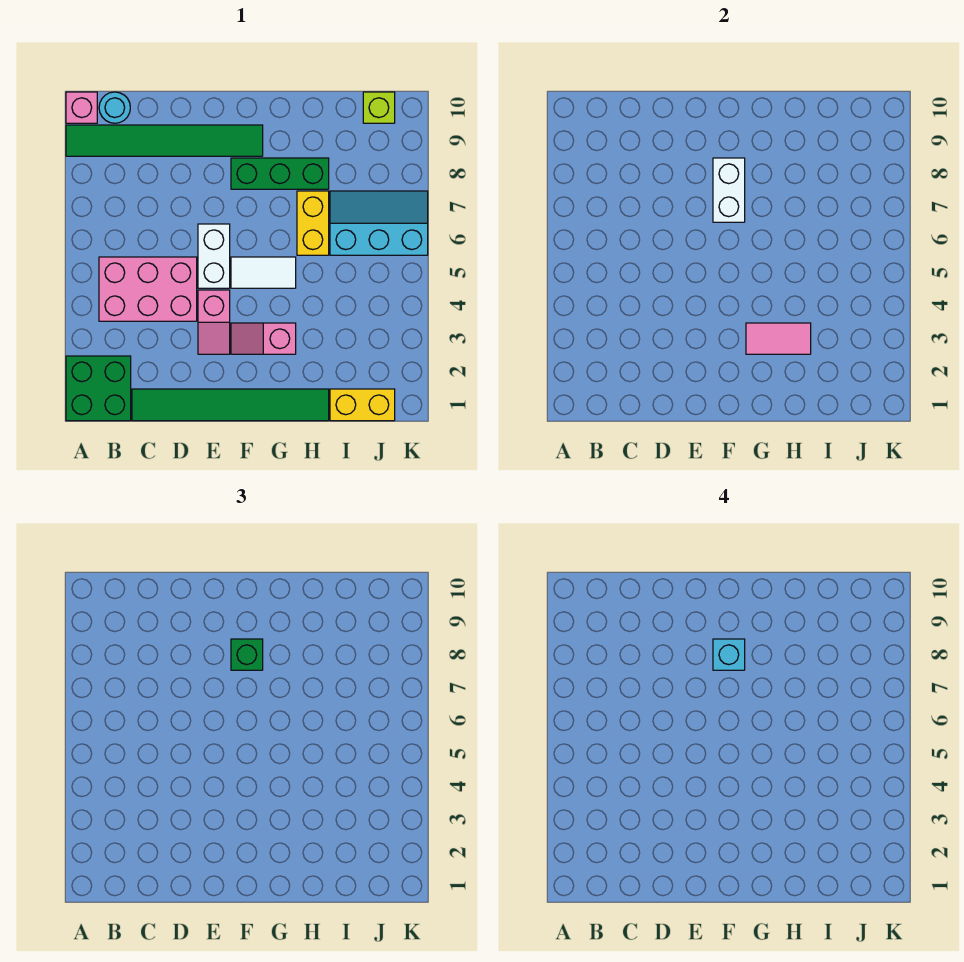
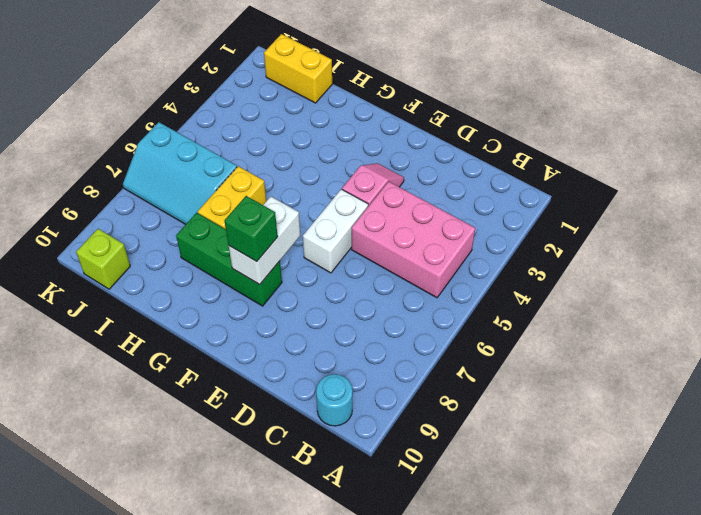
none -> green brick A1:B2 level 1
none -> green tile A9:F9 level 1
none -> pink brick A10 level 1

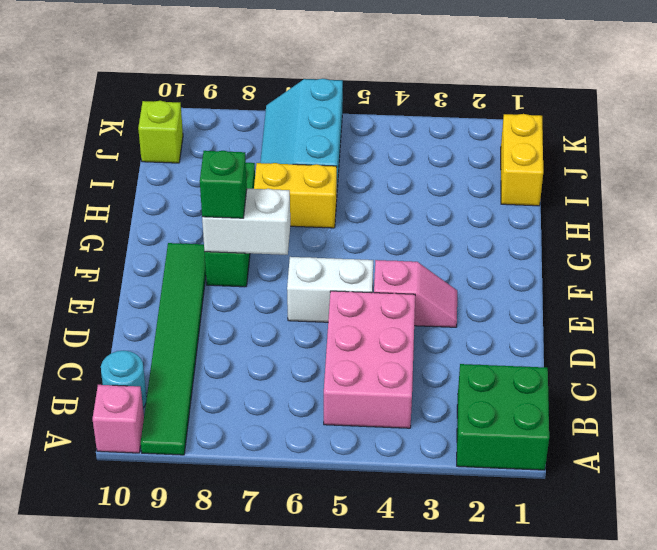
none -> green tile C1:H1 level 1
none -> pink slope F3:G3 level 1 top G
none -> white tile F5:G5 level 1

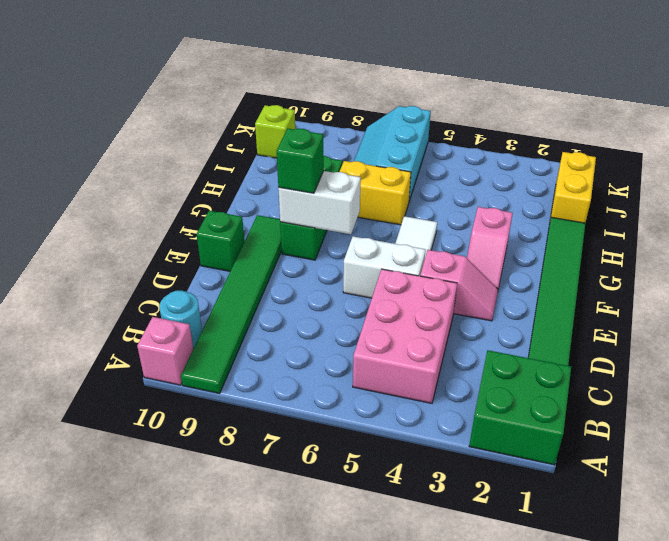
green brick E10 level 1 -> none
none -> pink tile G3:H3 level 2
none -> cyan brick F8 level 4

